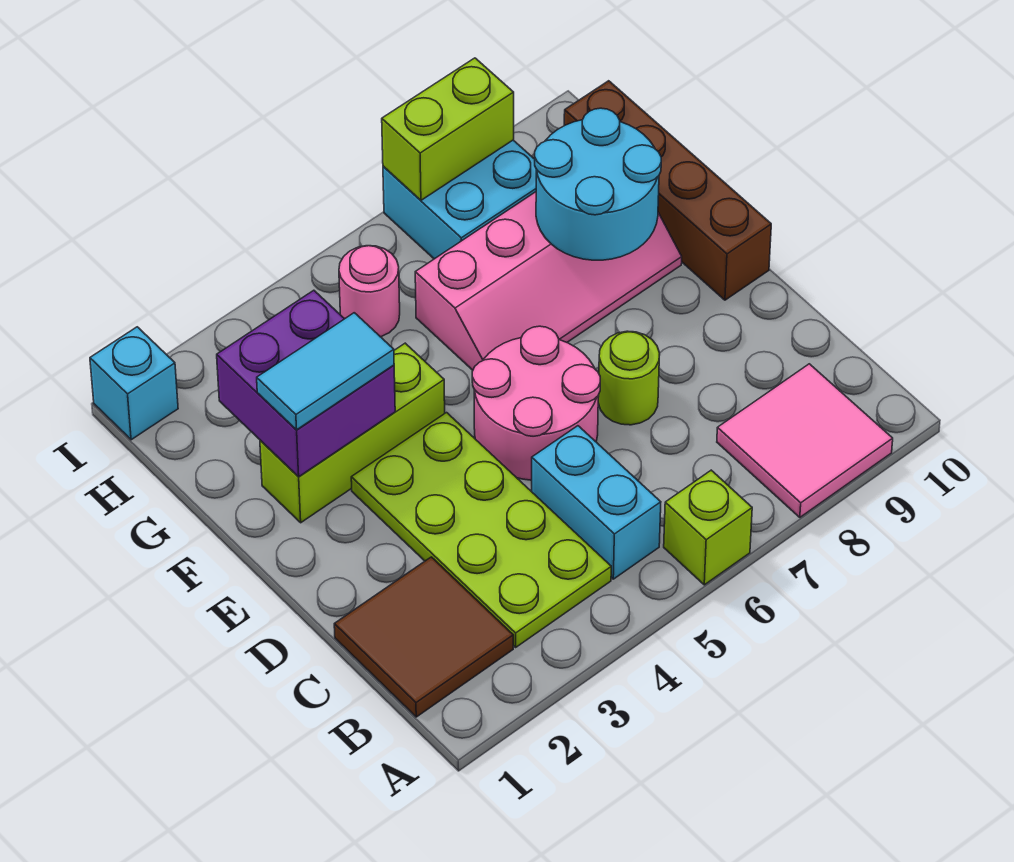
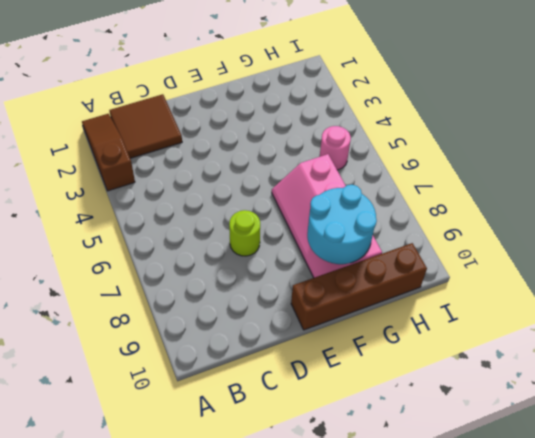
brown slope A1:A3 level 1 top 3 -> none
none -> lime brick A6 level 1
none -> pink tile A8:B9 level 1
none -> lime plate B3:E4 level 1

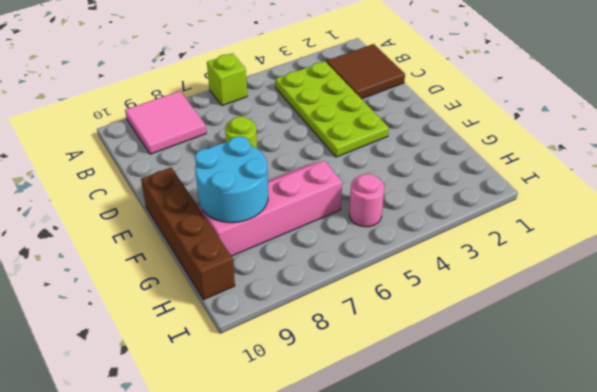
none -> cyan brick B5:C5 level 1
none -> pink round brick D5:E6 level 1
none -> lime brick F2:F4 level 1

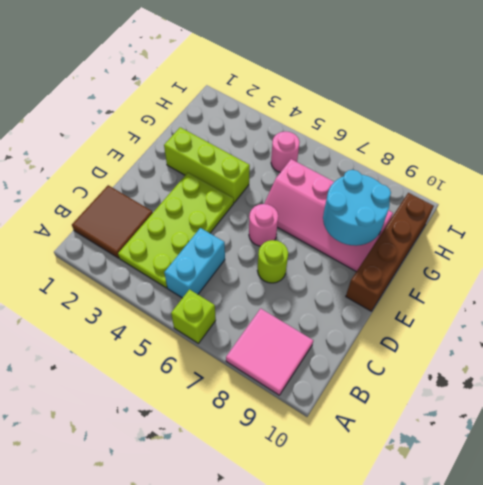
pink round brick E6 level 1 -> pink round brick D5:E6 level 1
none -> cyan brick H7:I8 level 1
none -> cyan brick I1 level 1
none -> purple brick F2:G3 level 2

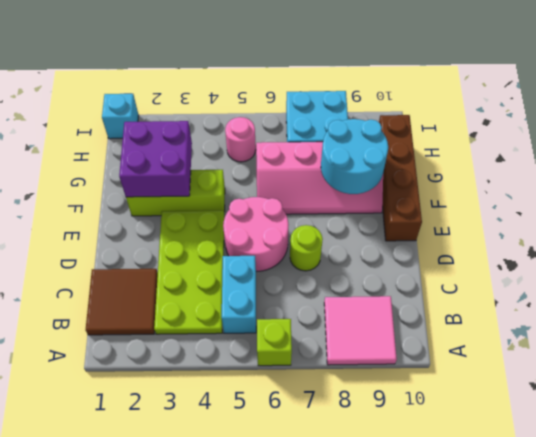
none -> lime brick I7:I8 level 2
none -> cyan tile F2:F3 level 3

